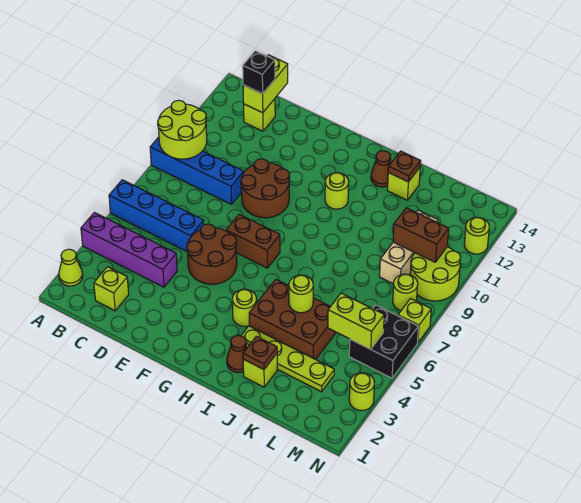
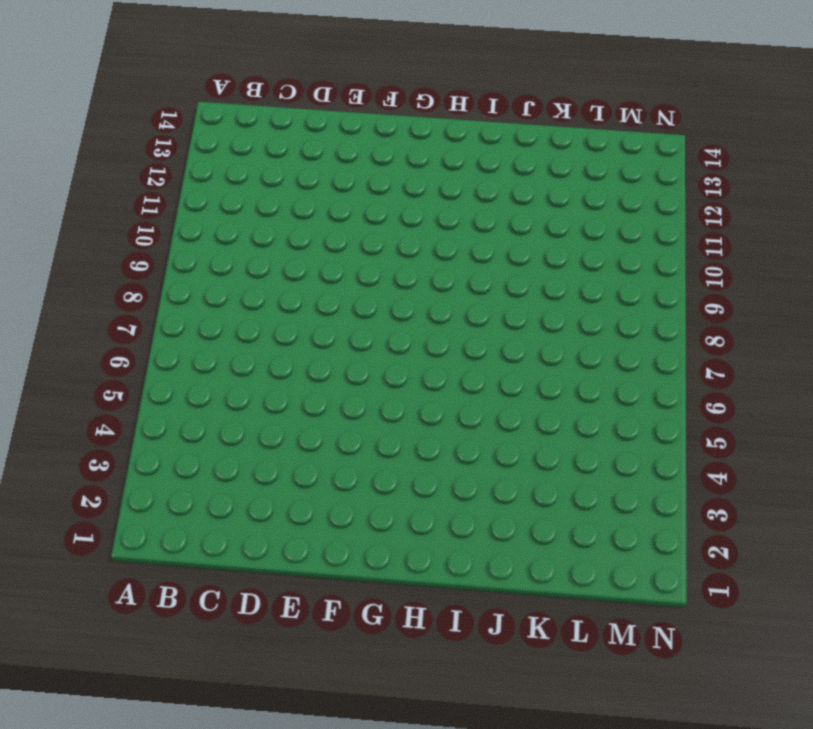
none -> lime cone A2 level 1
none -> purple brick A4:D4 level 1
none -> blue brick A6:D6 level 1
none -> blue brick A9:D9 level 1

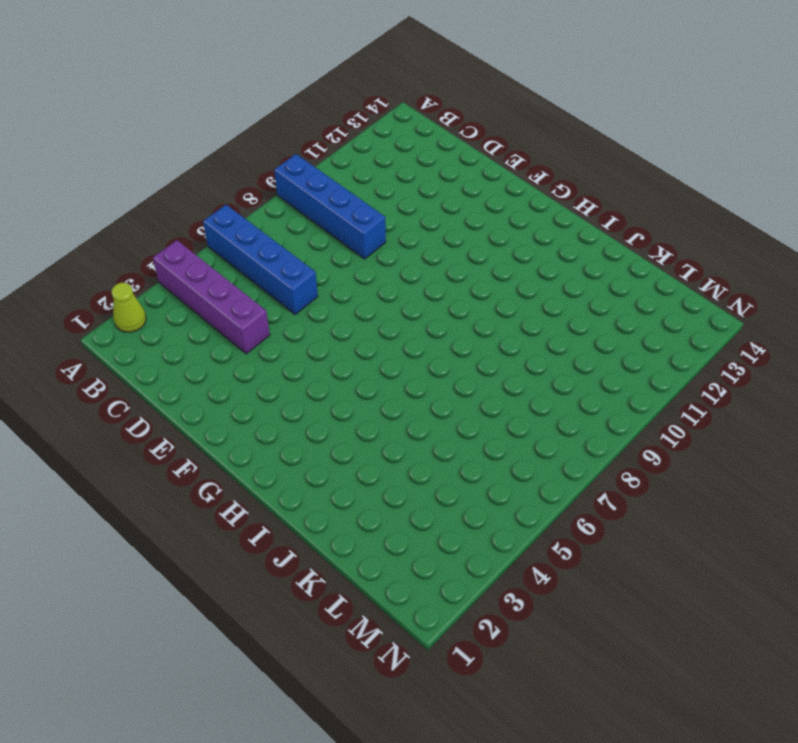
none -> lime brick C2 level 1
none -> lime brick C13 level 1
none -> brown round brick E5:F6 level 1
none -> brown round brick E9:F10 level 1

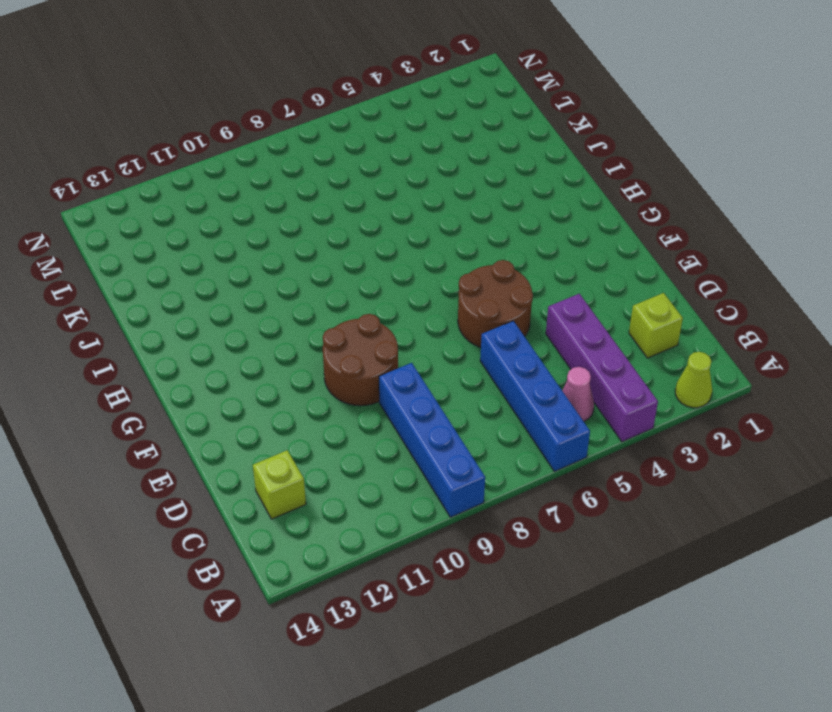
pink cone B5 level 1 -> none
none -> brown brick F7:G7 level 1
none -> lime round brick H4 level 1
none -> lime round brick H11 level 1
none -> brown cone I2 level 1

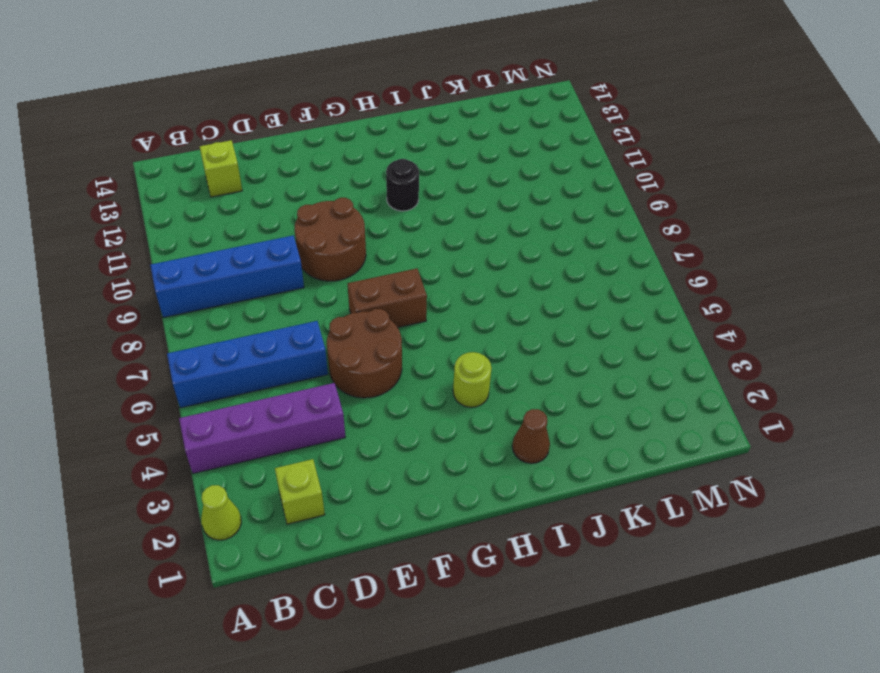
black round brick H11 level 1 -> lime round brick H11 level 1
none -> lime plate I3:L3 level 1
none -> brown brick I4:K5 level 1
none -> brown cone I13 level 1
none -> lime brick J2 level 1

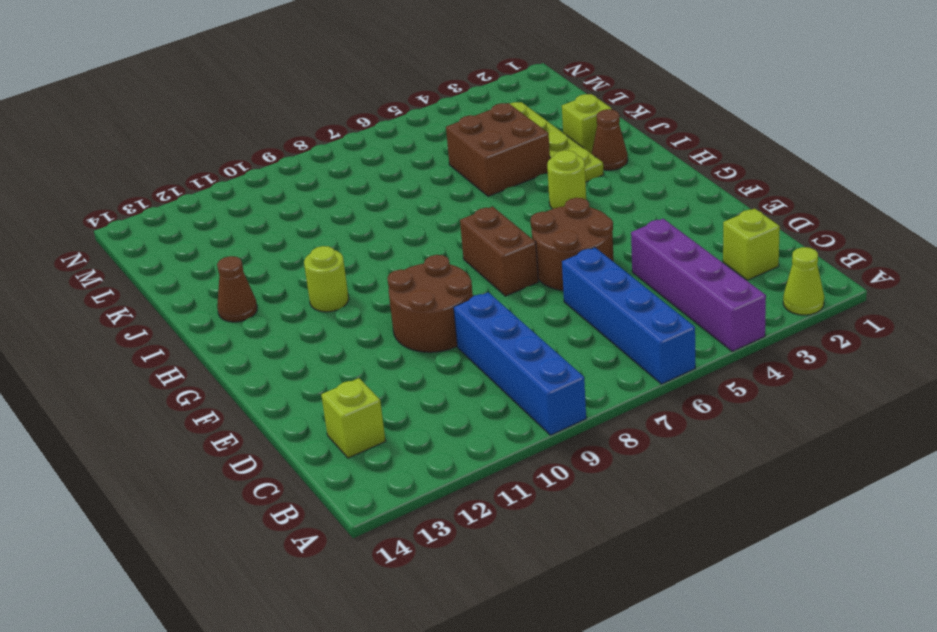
brown brick J4:K5 level 1 -> brown brick I4:K5 level 1
none -> lime brick J13 level 1
none -> tan brick L9:L11 level 1
none -> black brick M5:N6 level 1
none -> lime round brick M8 level 1

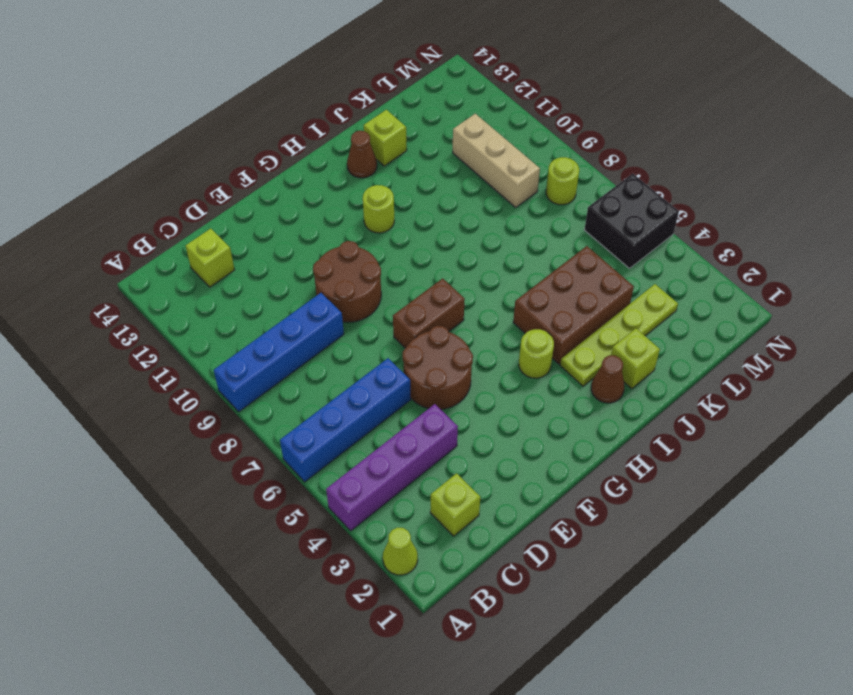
none -> lime round brick M9:N10 level 1
none -> lime round brick N3 level 1
none -> lime brick N7 level 1
none -> lime round brick N12 level 1

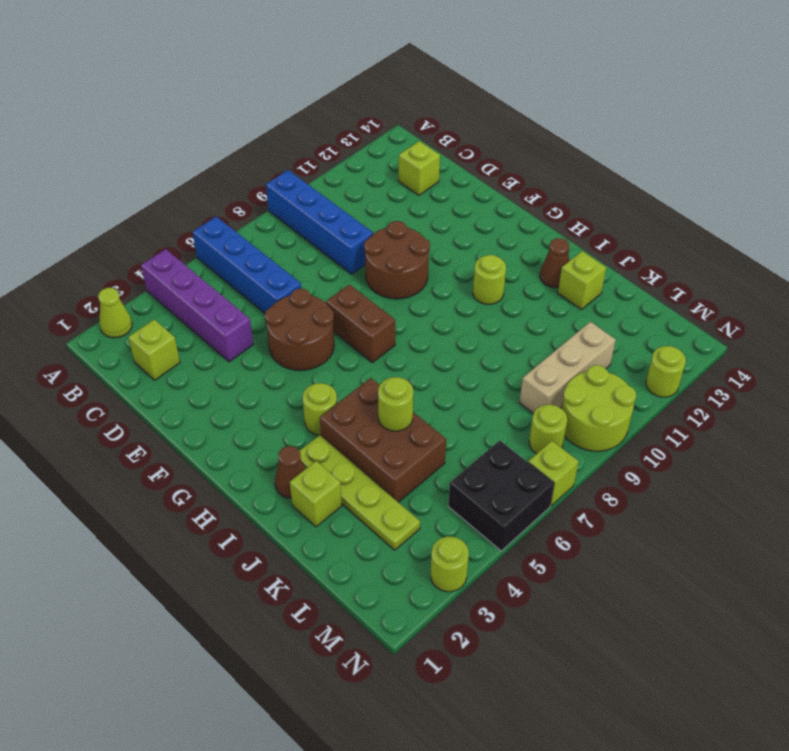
none -> lime round brick A9:B10 level 2
none -> lime brick C13:C14 level 2
none -> brown plate J2 level 2
none -> brown plate J13 level 2

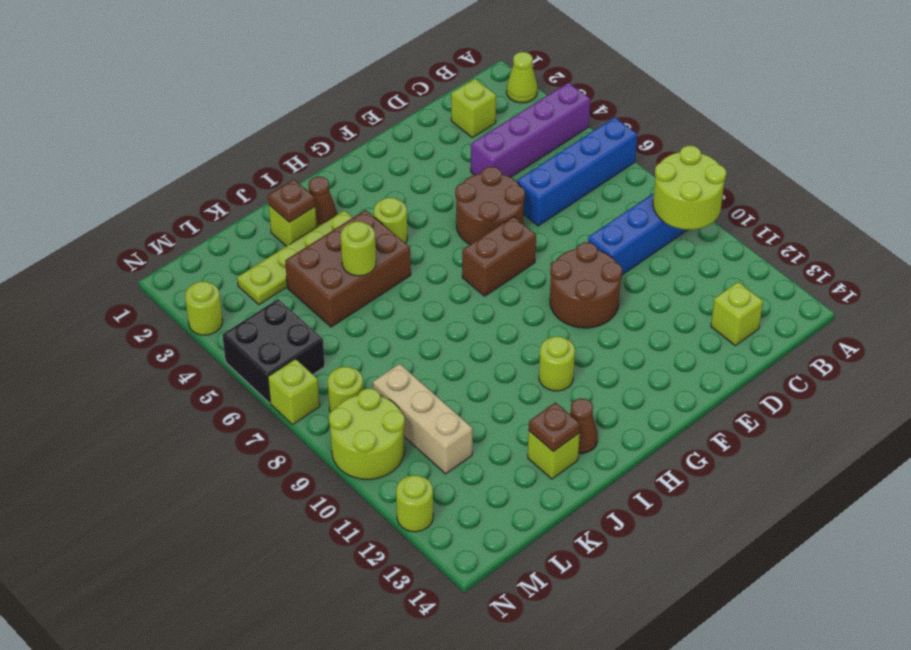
none -> lime brick C13:C14 level 2
none -> lime brick L5:M5 level 2
none -> brown brick L10:M10 level 2
none -> black brick C13 level 3

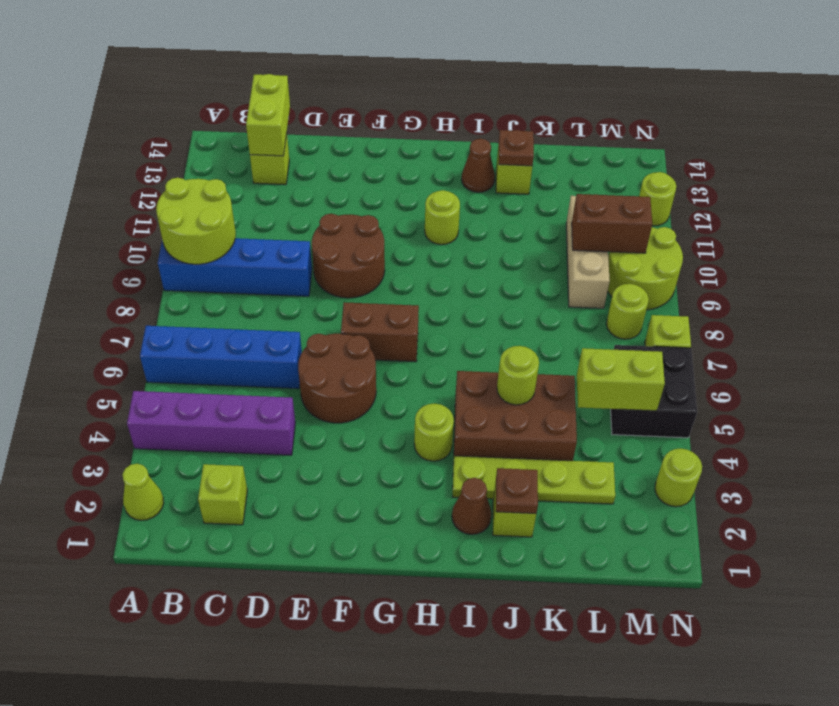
none -> black brick C13 level 3

